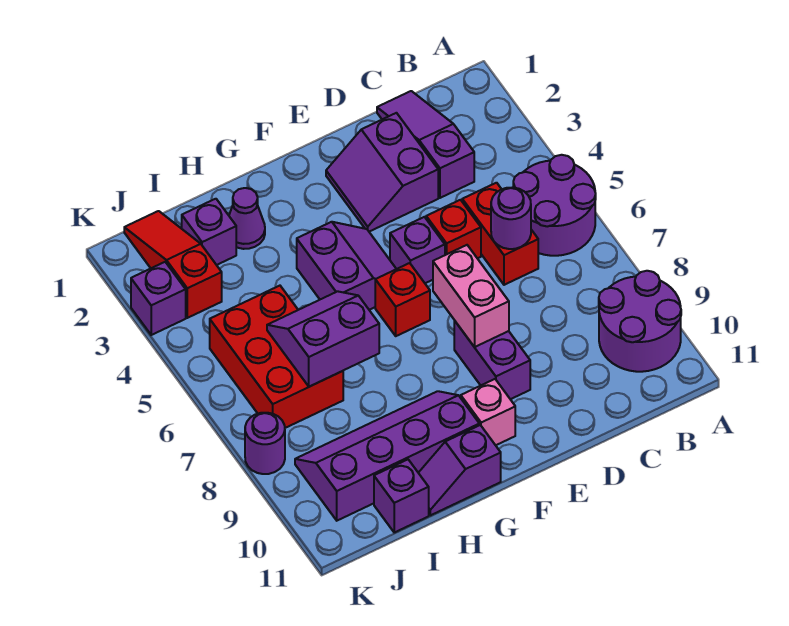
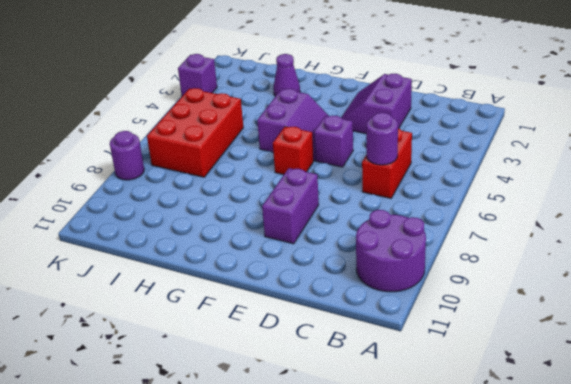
none -> purple round brick A5:B6 level 1
none -> purple slope C1:C3 level 1 top 3
none -> red brick D5 level 1

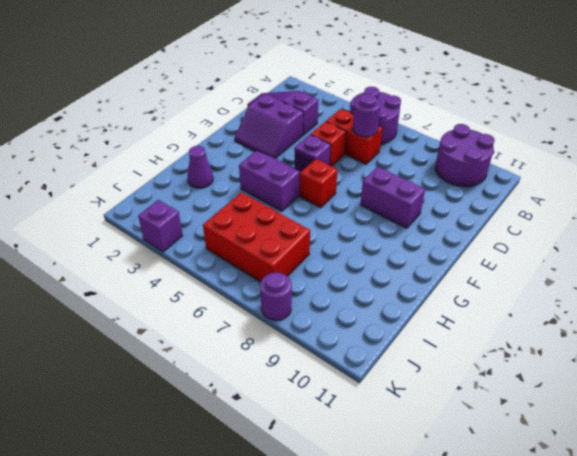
none -> pink brick F10 level 1
none -> purple slope G9:J10 level 1 top 10
none -> purple slope G11:H11 level 1 top G

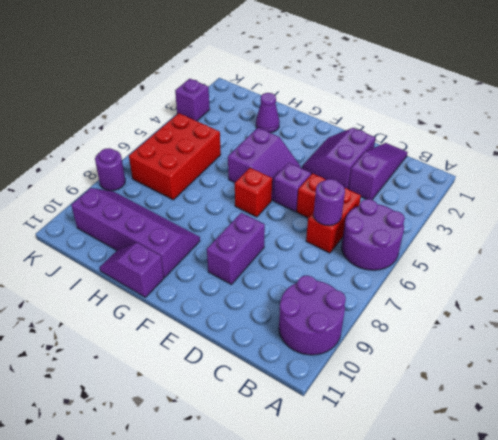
none -> pink brick F10 level 1
none -> purple brick I2 level 1
none -> purple brick I11 level 1

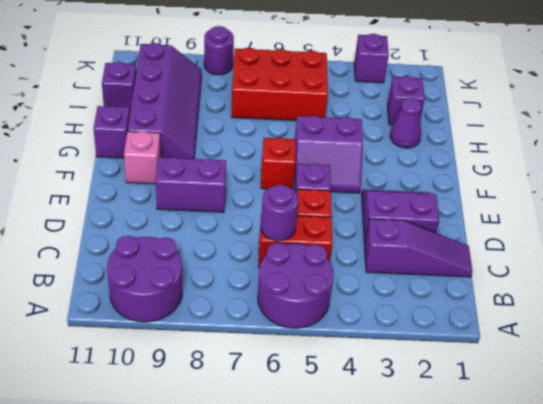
none -> red slope J1:J3 level 1 top 3
none -> pink brick E7:E8 level 2
none -> purple slope H6:I7 level 2 top 7

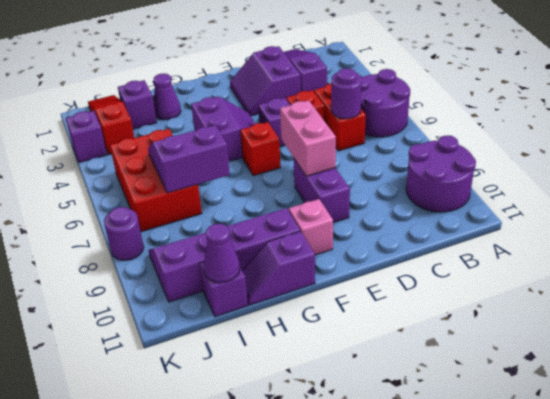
purple cone I11 level 2 -> none

